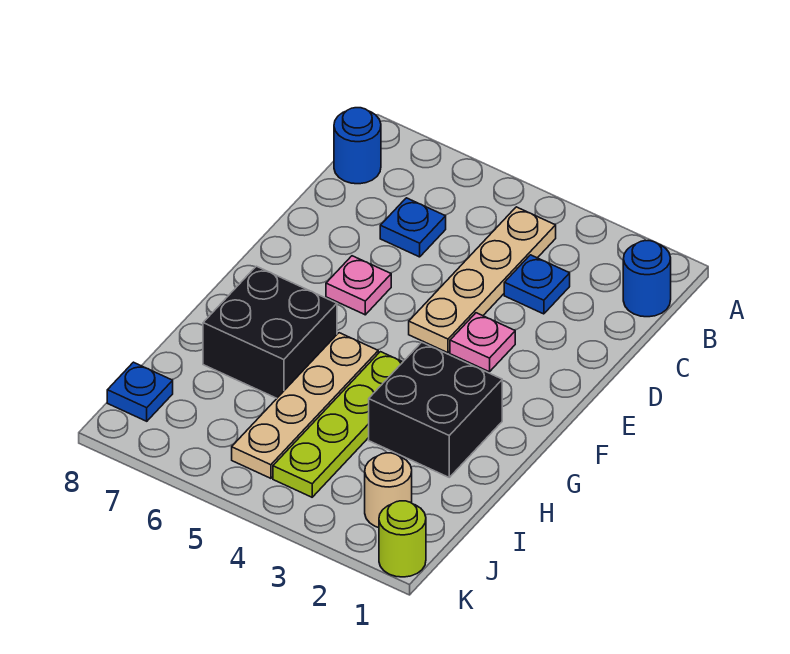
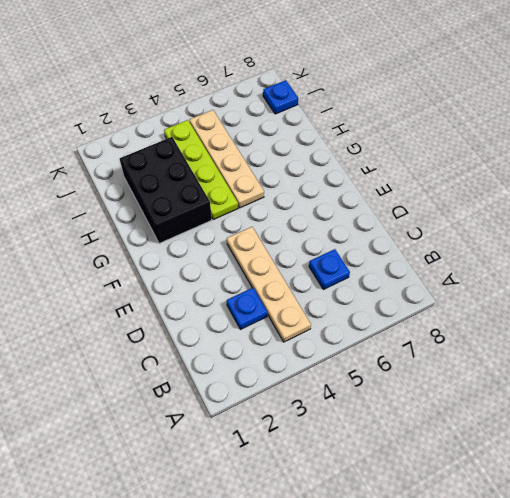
black brick G2:I3 level 1 -> black brick G2:H3 level 1
none -> blue round brick B1 level 1
none -> blue round brick B8 level 1
none -> pink plate E3 level 1

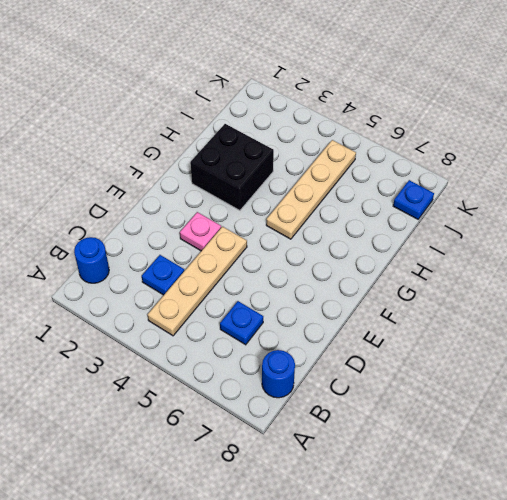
none -> pink plate E6 level 1
none -> lime plate G4:J4 level 1
none -> black brick G6:H7 level 1

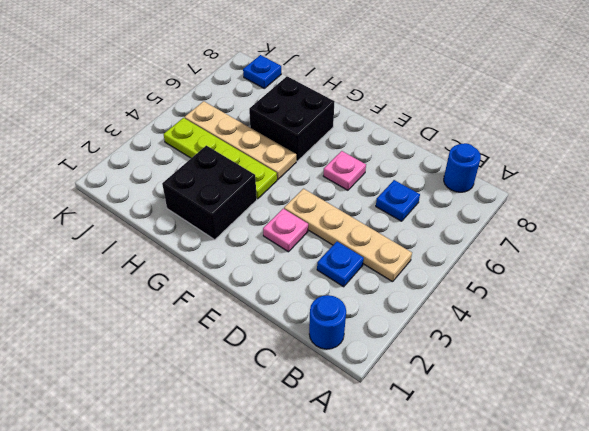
none -> tan round brick J2 level 1
none -> lime round brick K1 level 1

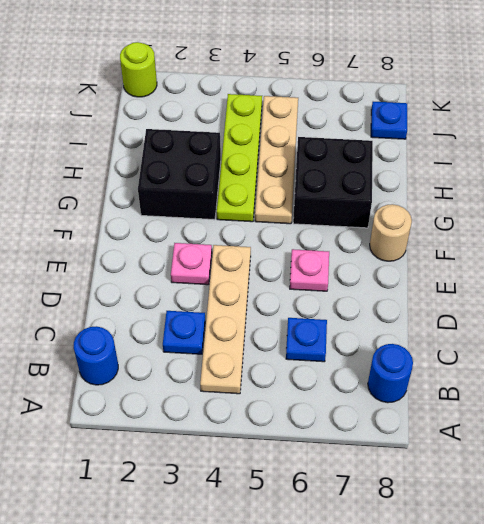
tan round brick F8 level 1 -> tan round brick J2 level 1

